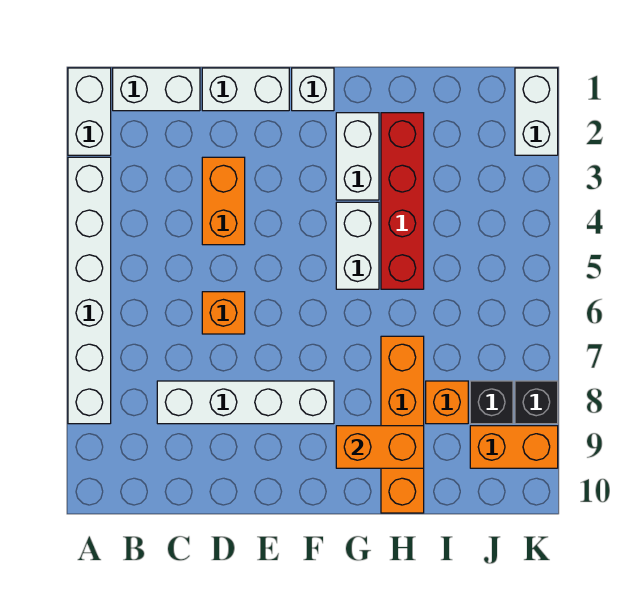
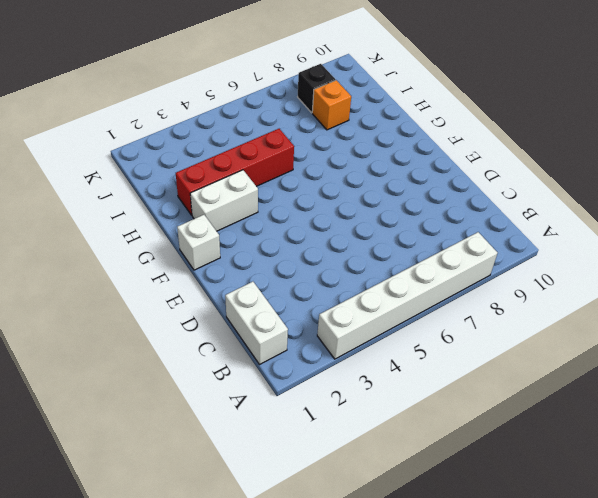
none -> white brick A1:A2 level 1
none -> white brick C8:F8 level 1
none -> white brick D1:E1 level 1

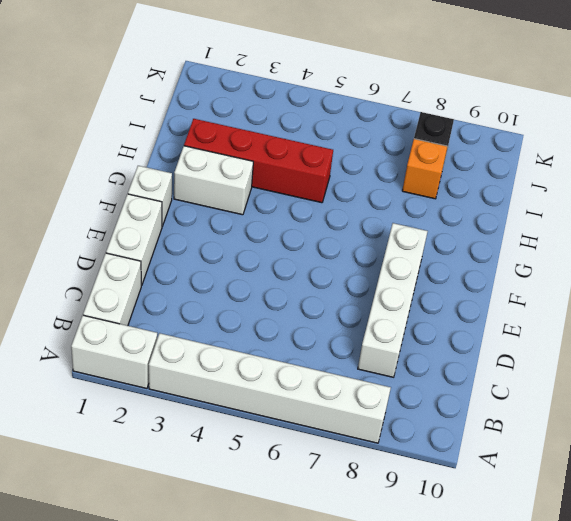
none -> orange brick D3:D4 level 1
none -> orange brick D6 level 1
none -> white brick G4:G5 level 1

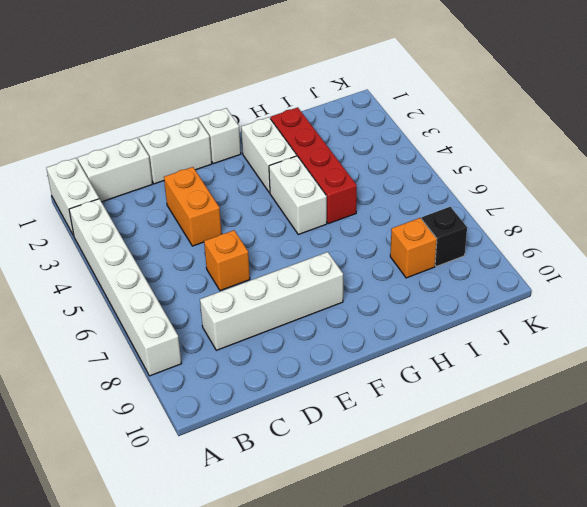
none -> orange brick H7:H10 level 1
none -> orange brick J9:K9 level 1
none -> white brick K1:K2 level 1

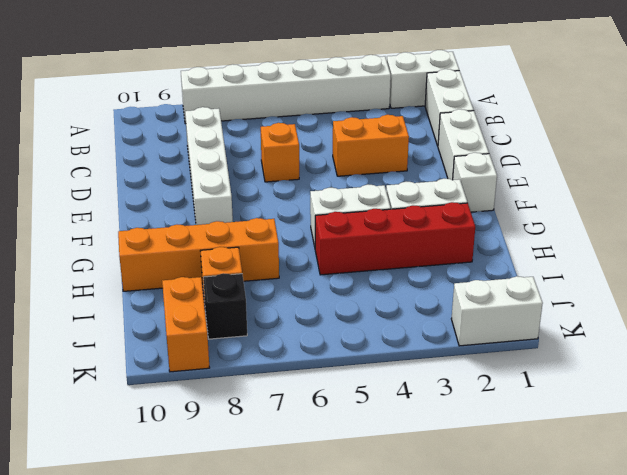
none -> black brick K8 level 1
none -> orange brick G9:H9 level 2

